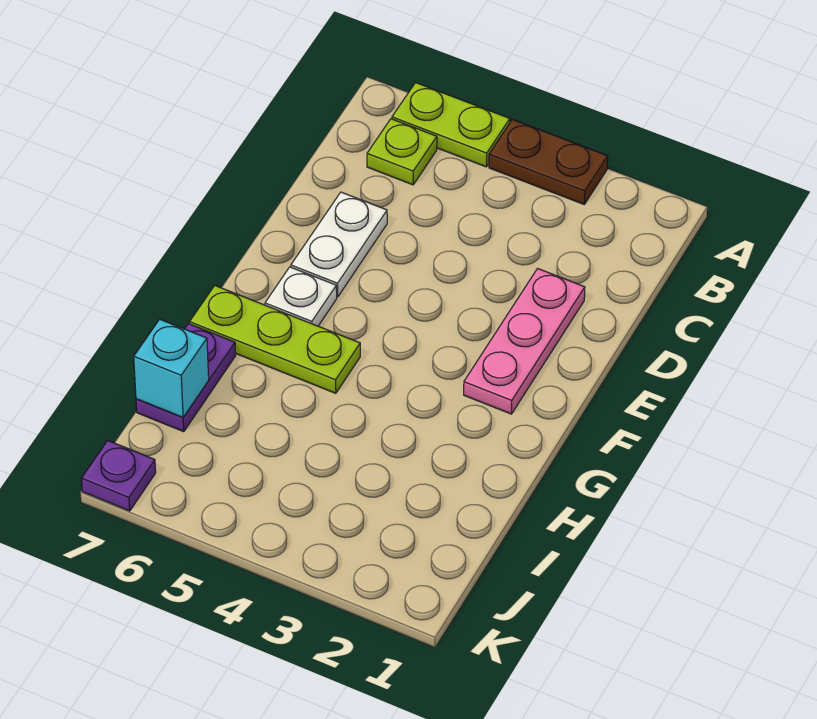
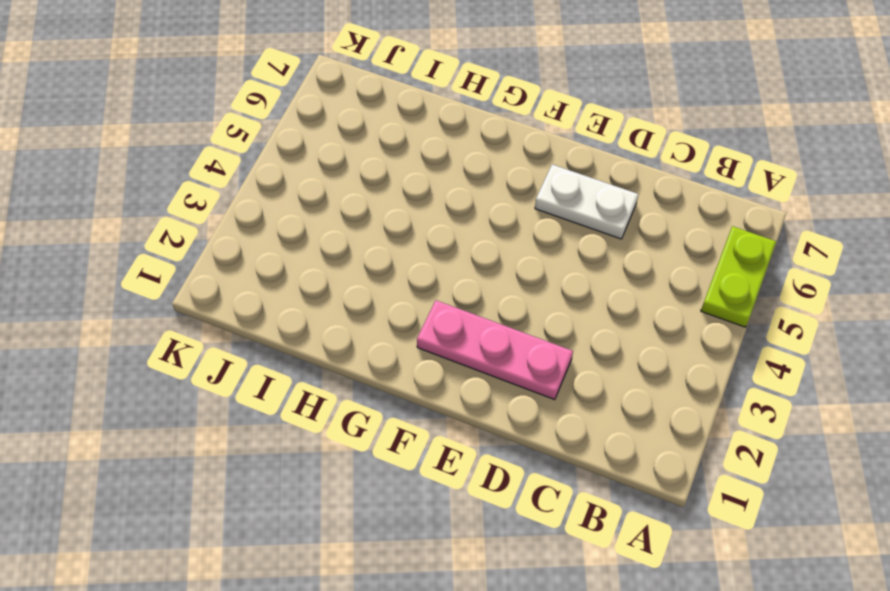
none -> brown plate A3:A4 level 1
none -> lime plate B6 level 1

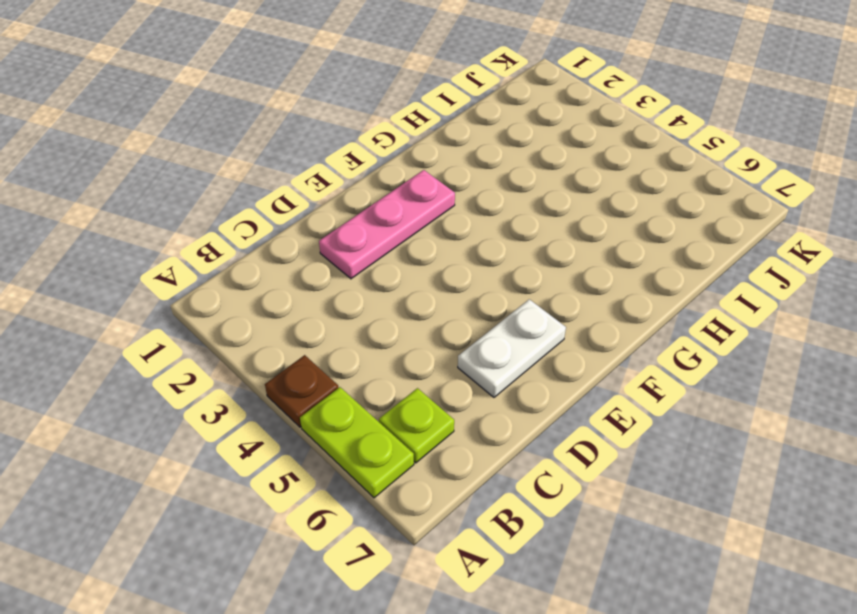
brown plate A4 level 1 -> brown plate A3:A4 level 1
none -> white plate F6 level 1
none -> lime plate G5:G7 level 1

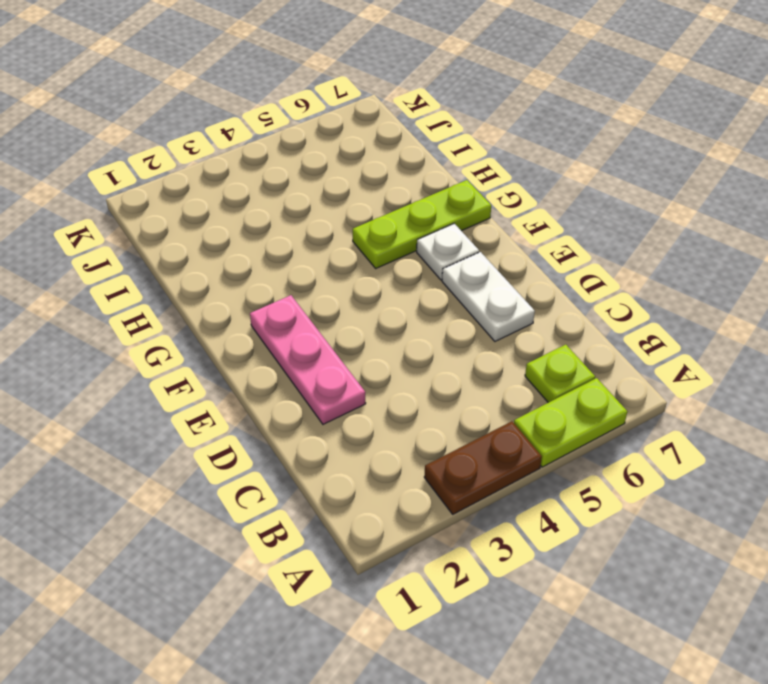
none -> purple plate H7:I7 level 1
none -> purple plate K7 level 1

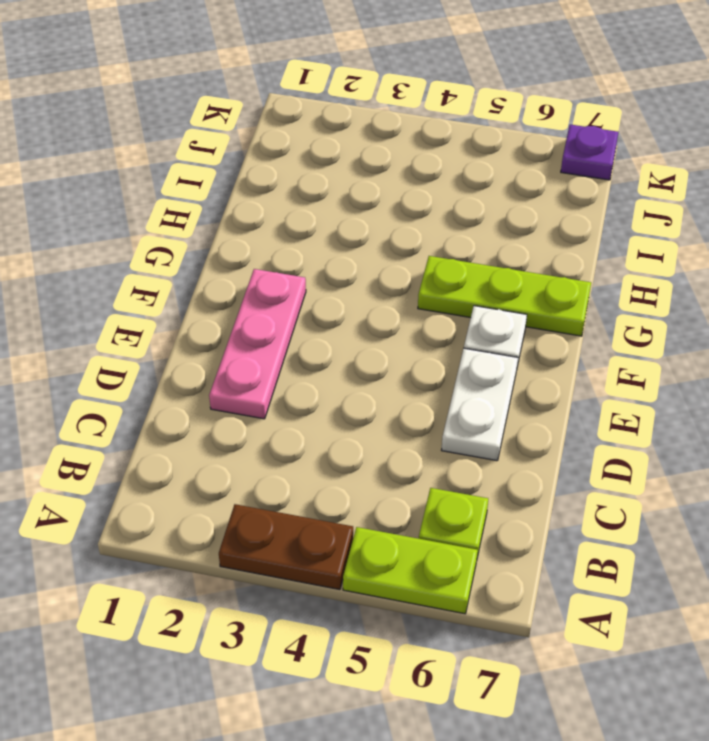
none -> purple plate H7:I7 level 1
none -> cyan brick I7 level 2

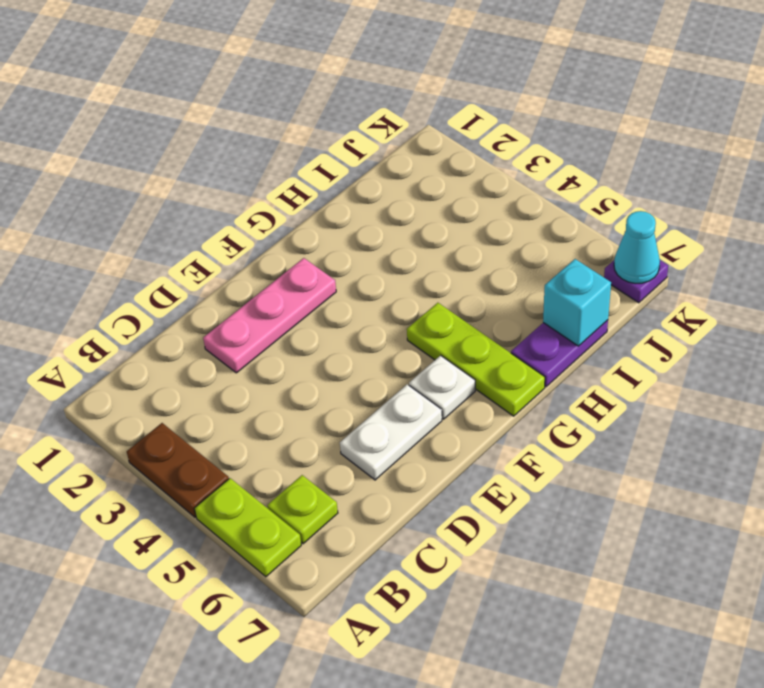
cyan cone K7 level 2 -> none

